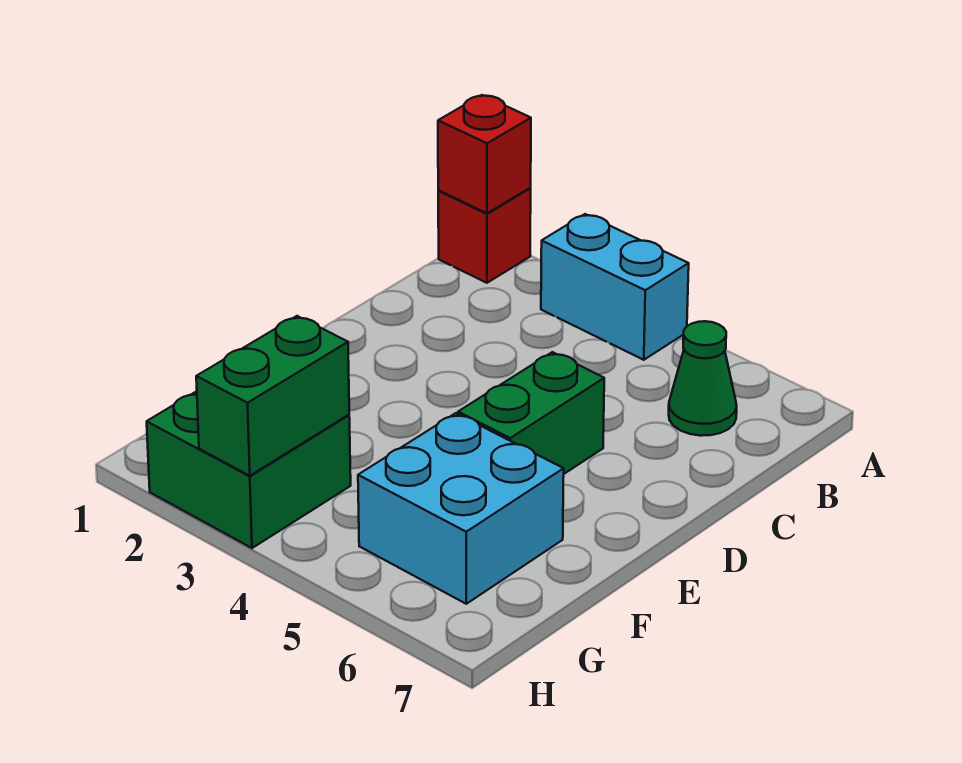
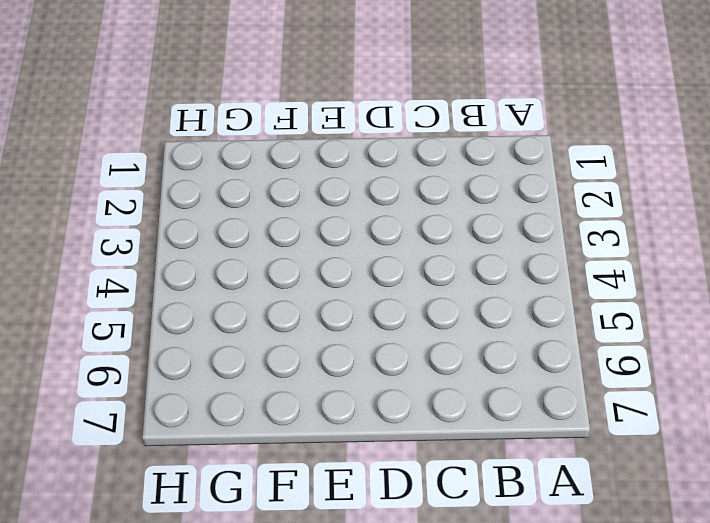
none -> red brick A1 level 1
none -> cyan brick A3:A4 level 1

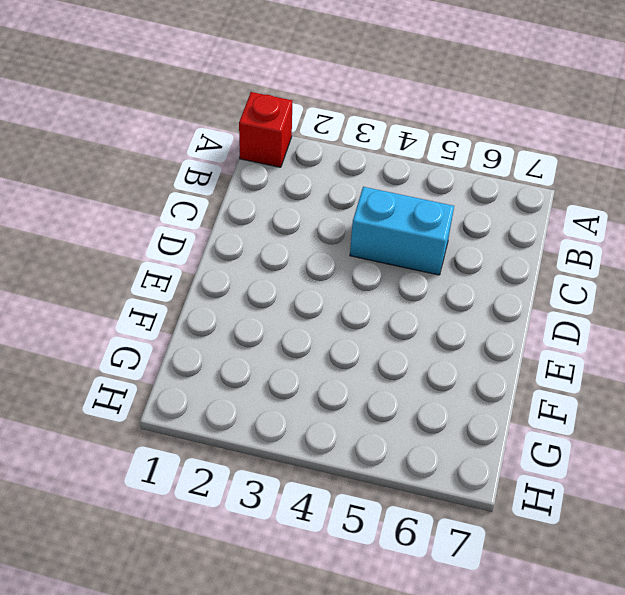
cyan brick C4:C5 level 1 -> cyan brick A3:A4 level 1
none -> green cone B6 level 1
none -> green brick D5:E5 level 1

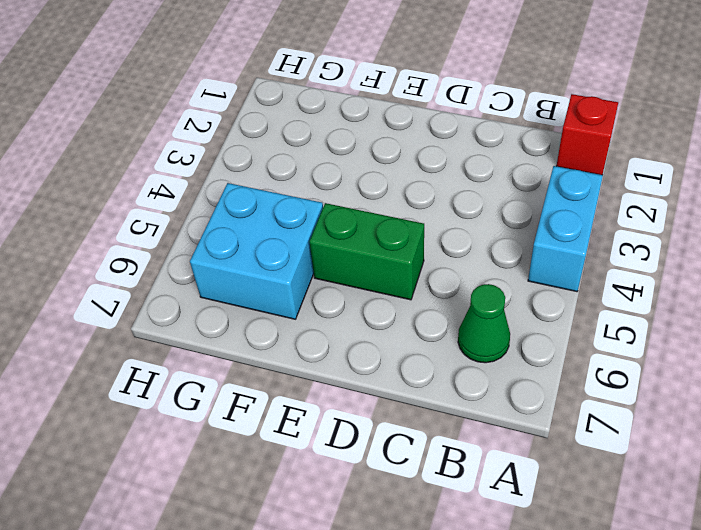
none -> green brick G2:H3 level 1
none -> red brick A1 level 2

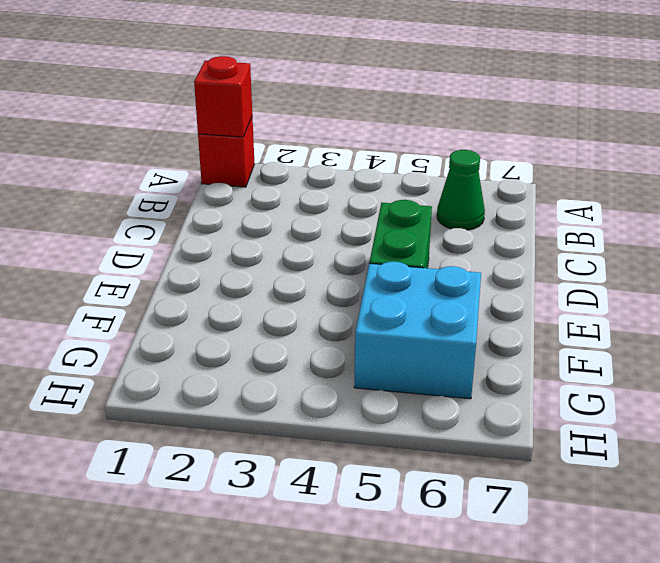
none -> cyan brick A3:A4 level 1
none -> green brick G2:H3 level 1

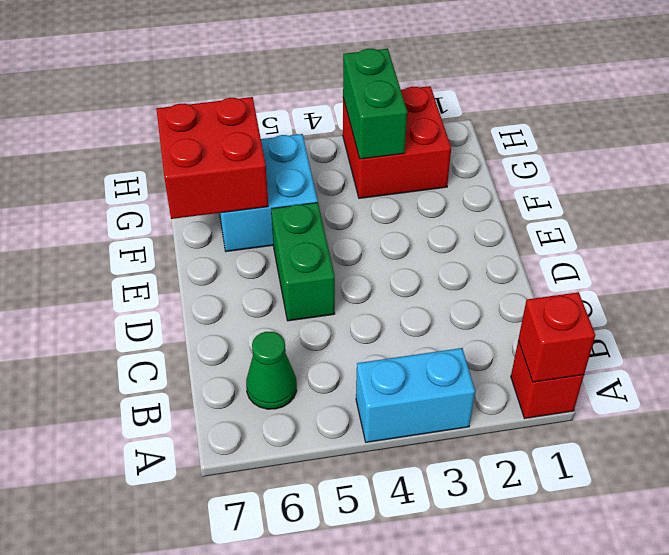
red brick F6:G7 level 2 -> none
red brick G2:H3 level 1 -> green brick G2:H3 level 1

